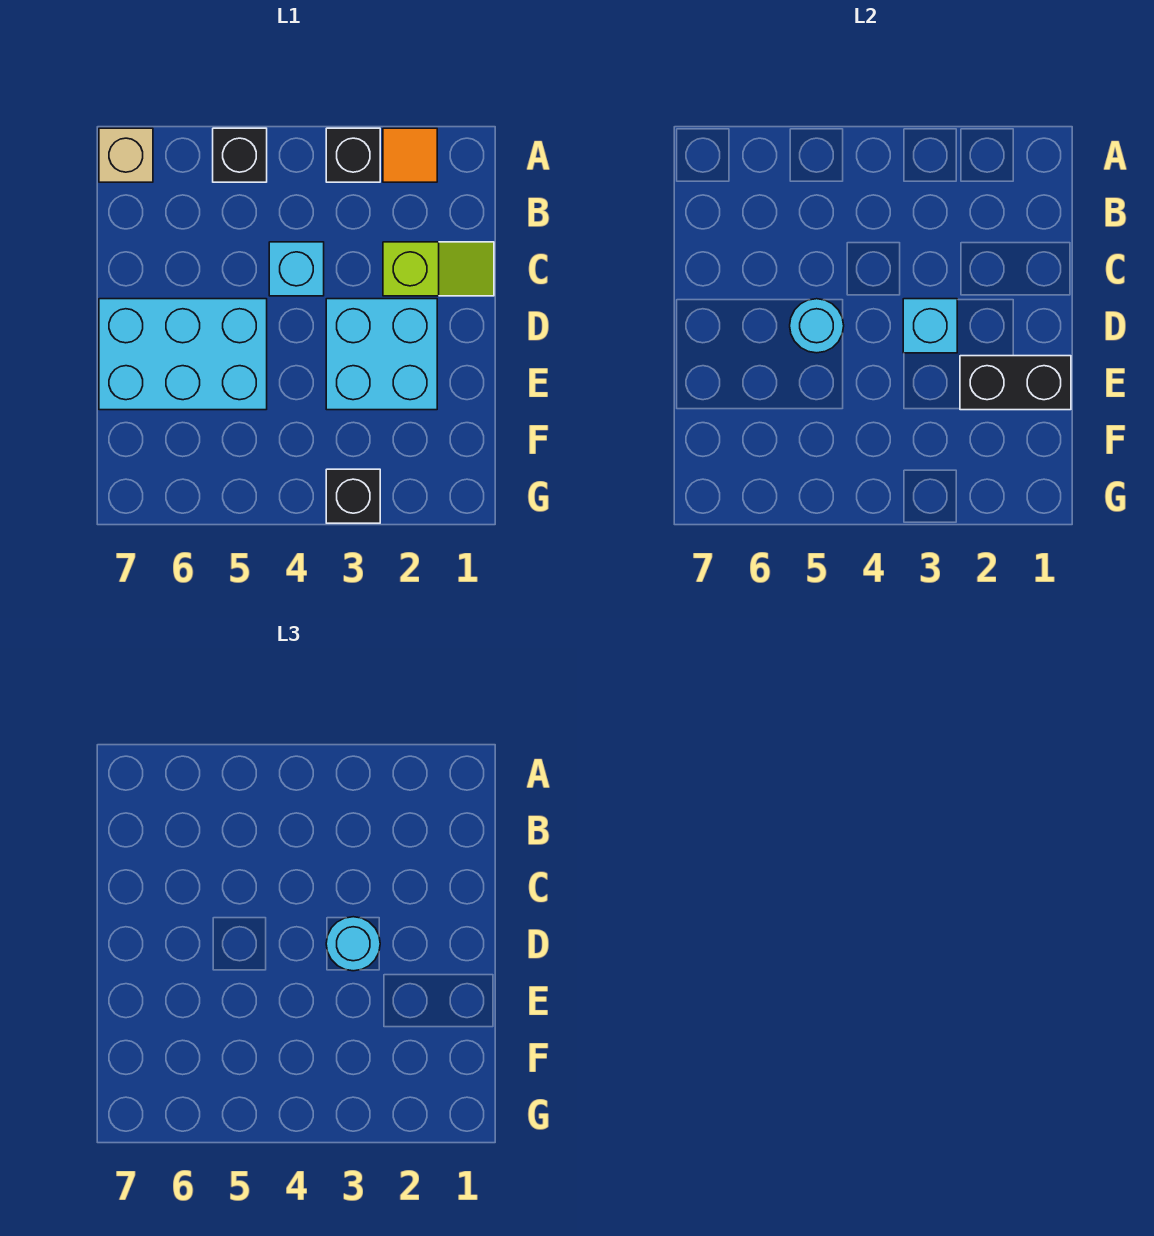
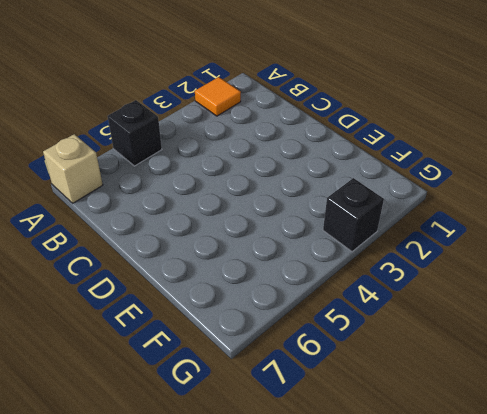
none -> black brick A3 level 1
none -> lime slope C1:C2 level 1 top 2
none -> cyan brick C4 level 1

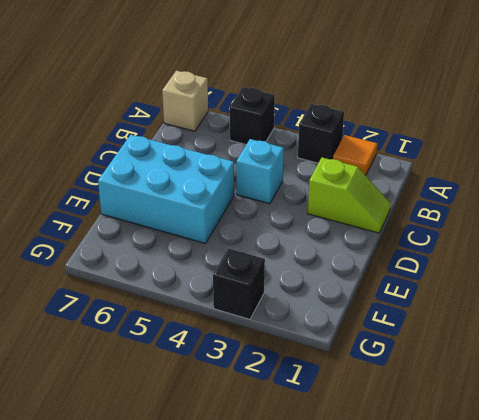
none -> cyan brick D2:E3 level 1
none -> cyan brick D3 level 2
none -> cyan round brick D5 level 2

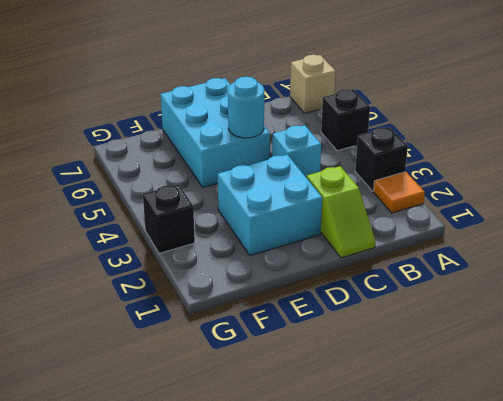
none -> cyan brick D3 level 2
none -> black brick E1:E2 level 2
none -> cyan round brick D3 level 3

